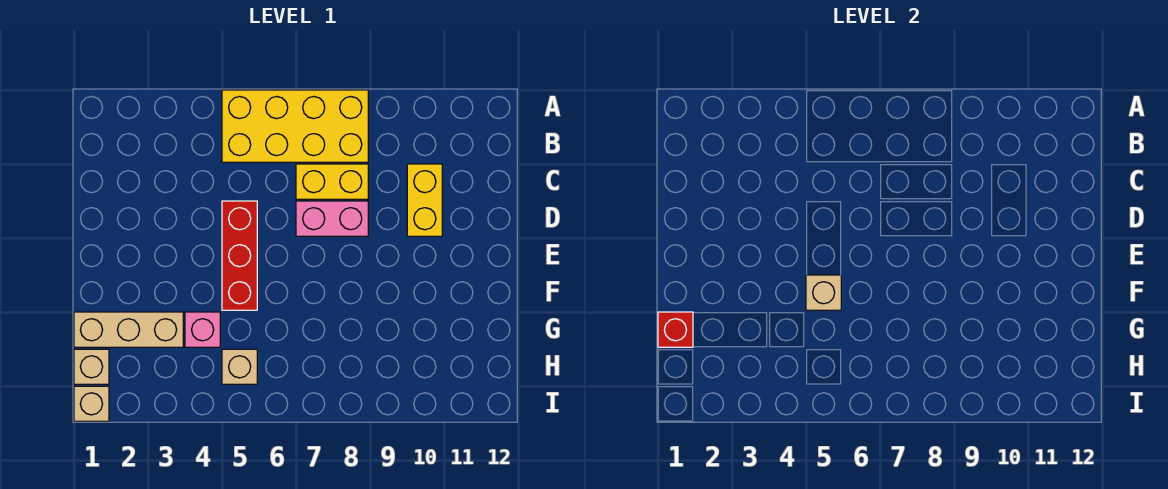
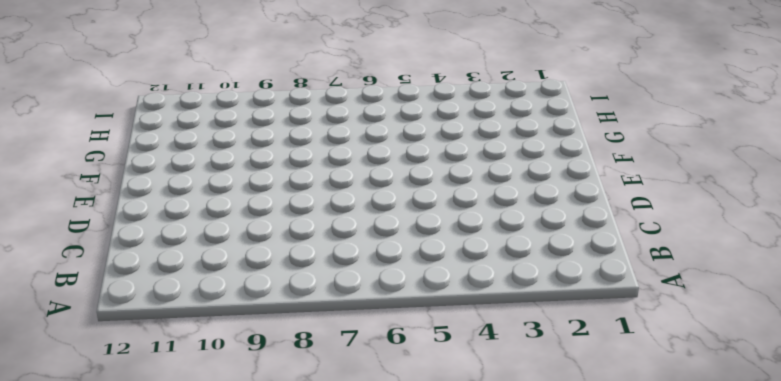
none -> yellow brick A5:B8 level 1
none -> yellow brick C7:C8 level 1
none -> yellow brick C10:D10 level 1

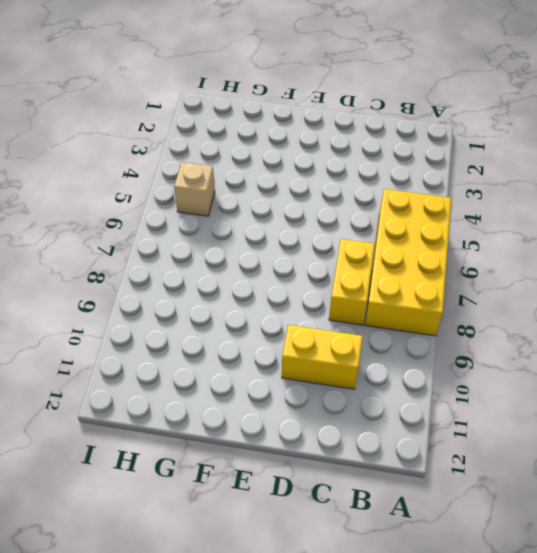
none -> red brick D5:F5 level 1
none -> pink brick D7:D8 level 1
none -> tan brick G1:G3 level 1

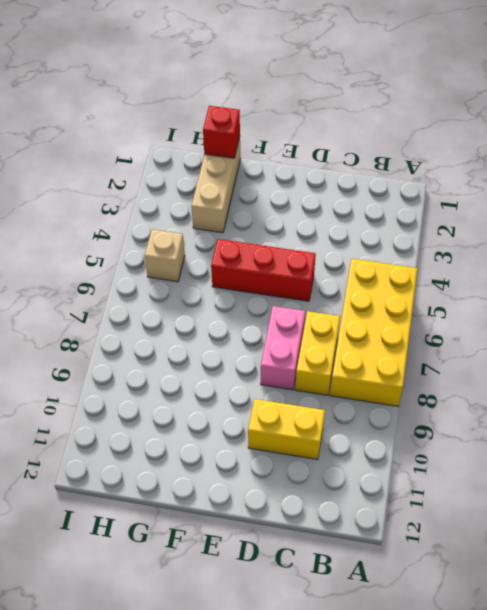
none -> pink brick G4 level 1
none -> tan brick H1 level 1
none -> tan brick I1 level 1

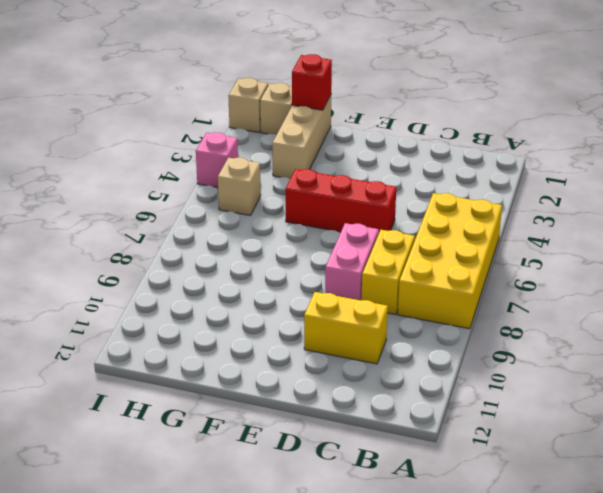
pink brick I4 level 1 -> pink brick G4 level 1
none -> tan brick F5 level 2

